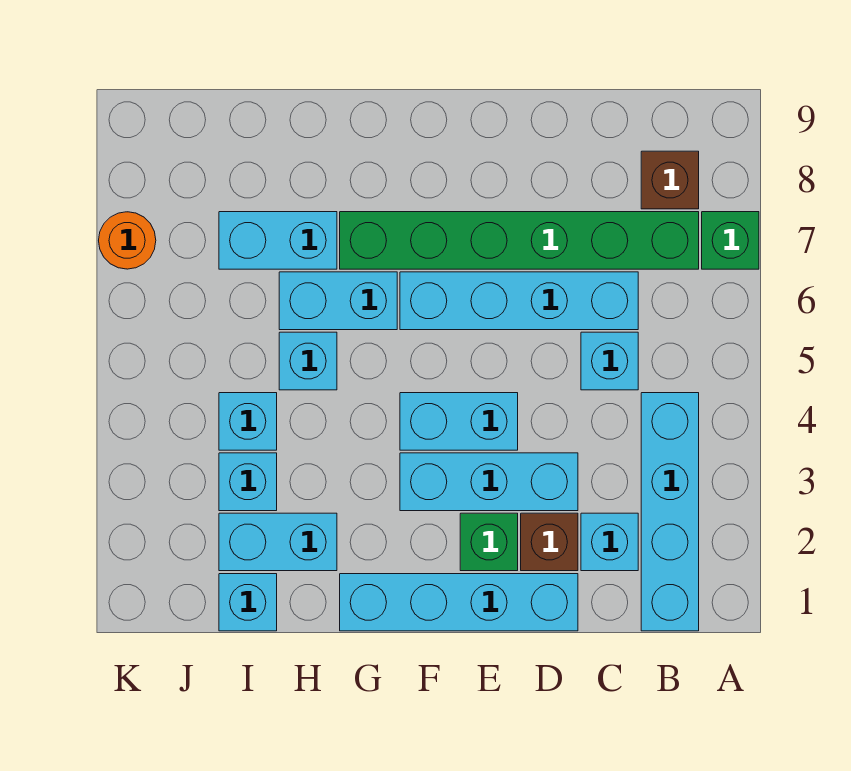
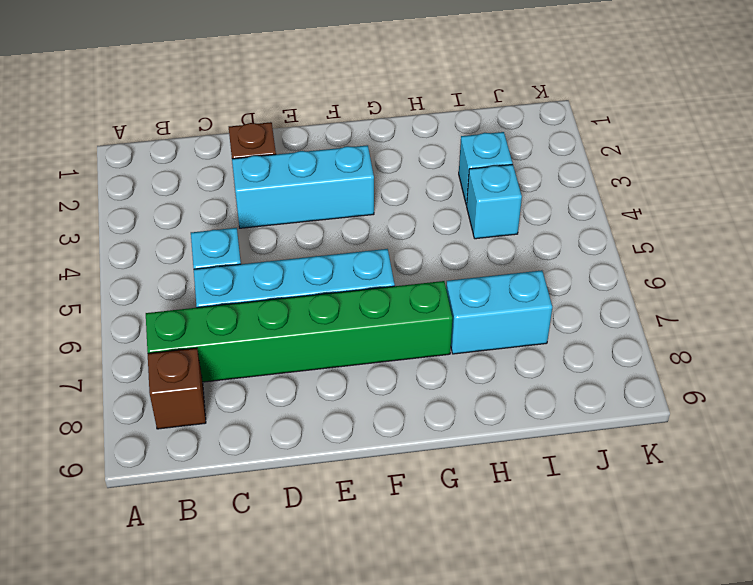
none -> green brick A7 level 1
none -> cyan brick B1:B4 level 1
none -> cyan brick C2 level 1

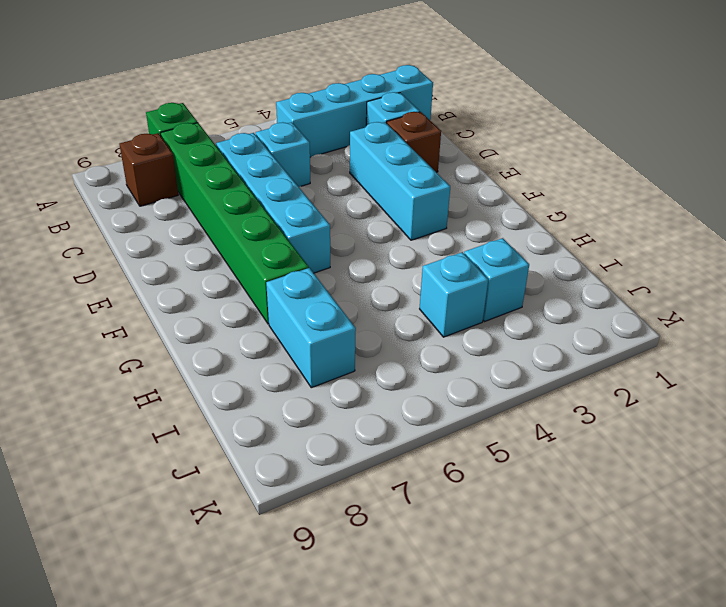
none -> cyan brick D1:G1 level 1
none -> green brick E2 level 1
none -> cyan brick E4:F4 level 1

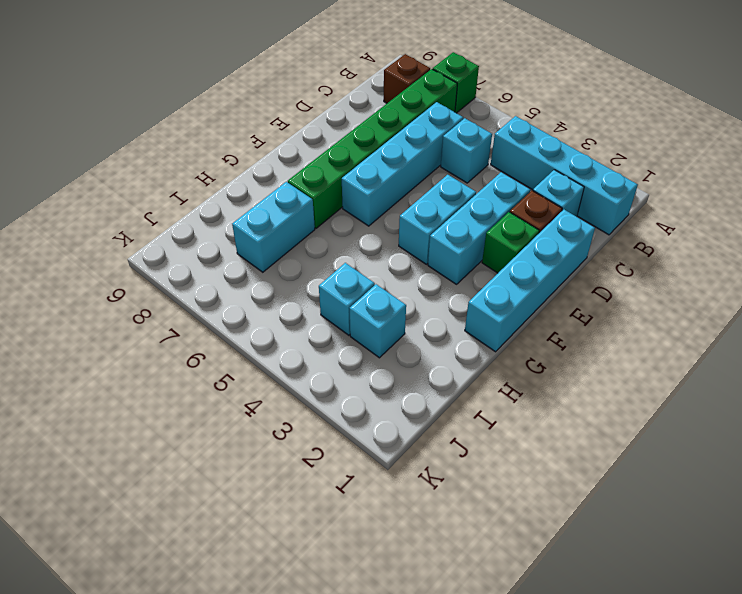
none -> cyan brick G6:H6 level 1
none -> cyan brick H2:I2 level 1
none -> cyan brick H5 level 1

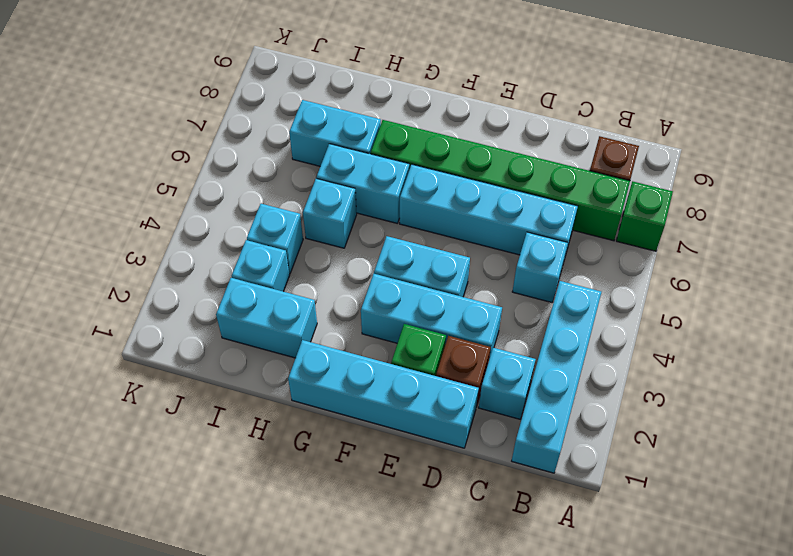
none -> cyan brick I1 level 1
none -> orange round brick K7 level 1

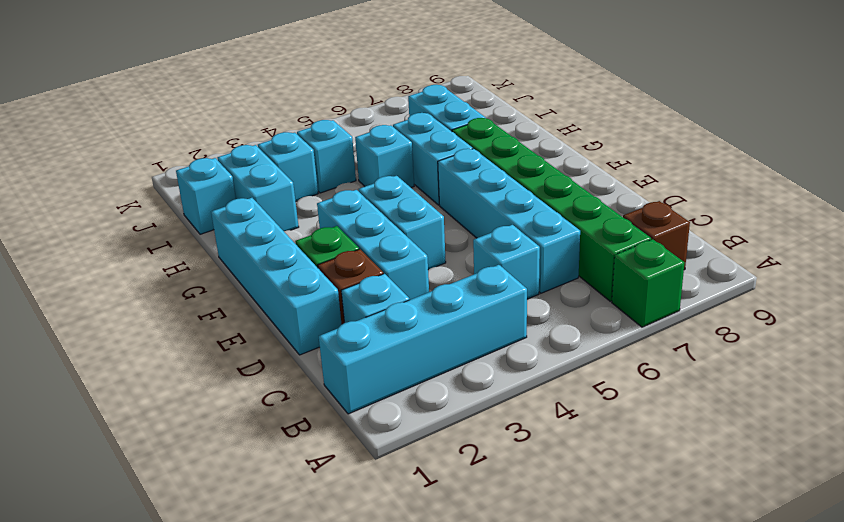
none -> orange round brick K7 level 1

